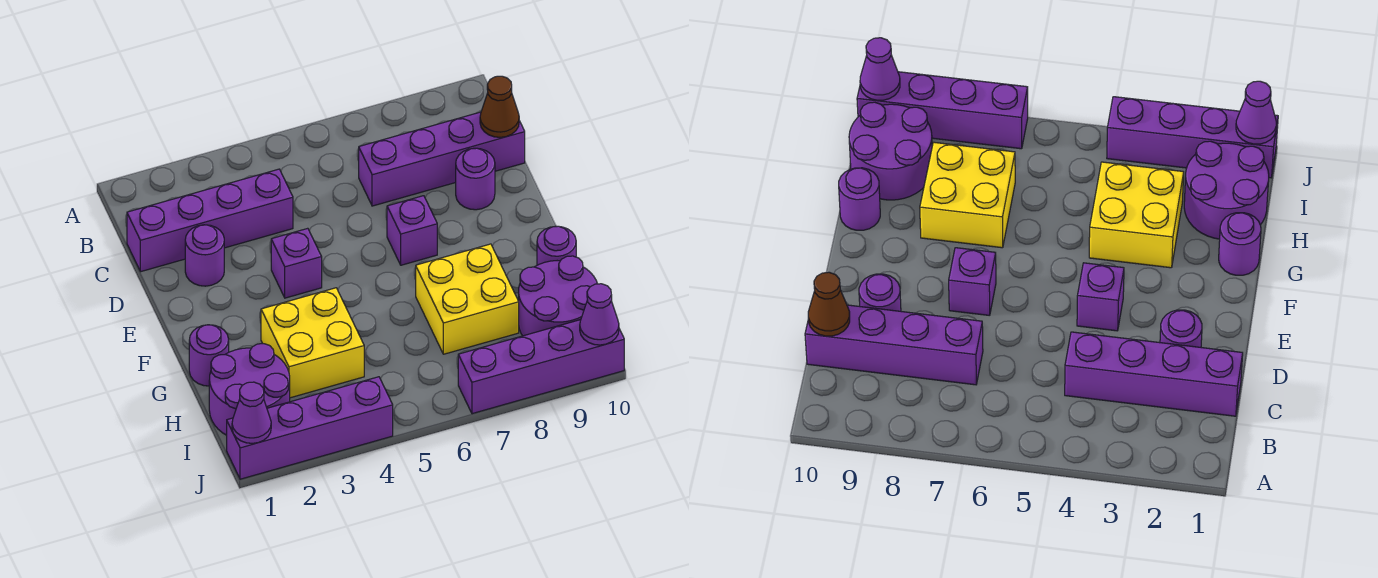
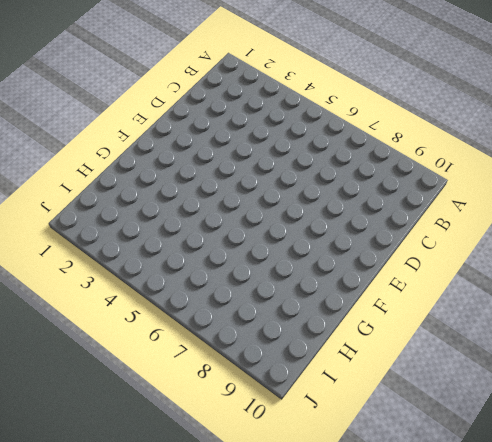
none -> purple brick C1:C4 level 1
none -> purple brick C7:C10 level 1
none -> purple round brick D2 level 1

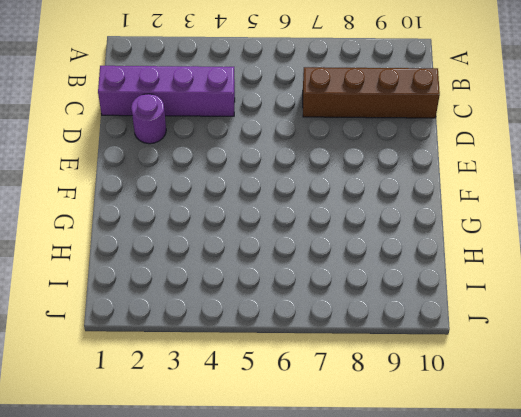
brown brick C7:C10 level 1 -> purple brick C7:C10 level 1
none -> purple round brick D9 level 1
none -> purple brick E4 level 1
none -> purple brick E7 level 1

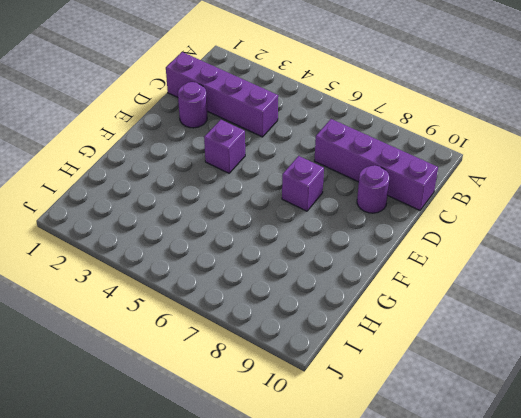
none -> purple round brick G1 level 1
none -> yellow brick G3:H4 level 1
none -> yellow brick G7:H8 level 1

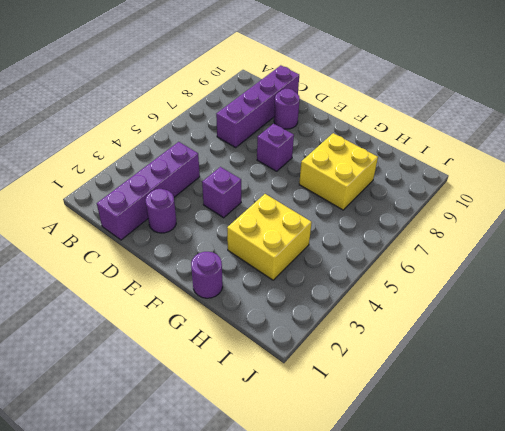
none -> purple round brick G10 level 1
none -> purple round brick H1:I2 level 1
none -> purple round brick H9:I10 level 1

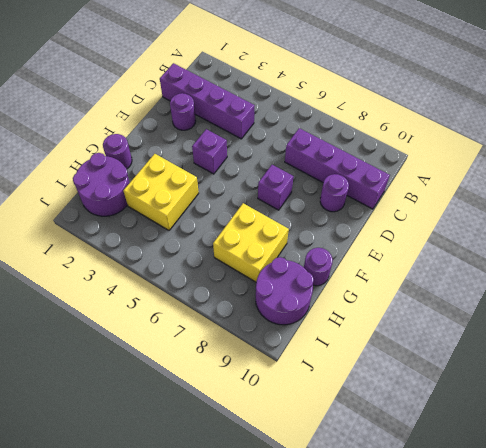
none -> purple brick J1:J4 level 1
none -> purple brick J7:J10 level 1
none -> brown cone C10 level 2

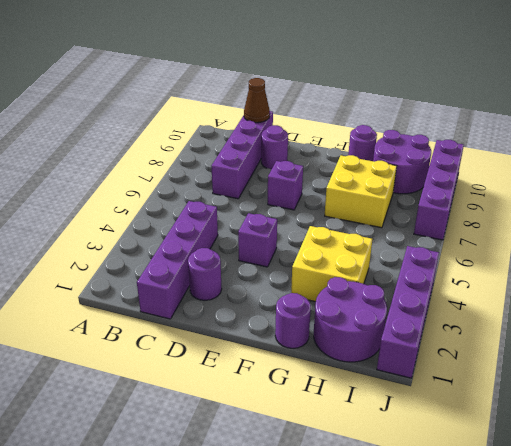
none -> purple cone J1 level 2
none -> purple cone J10 level 2

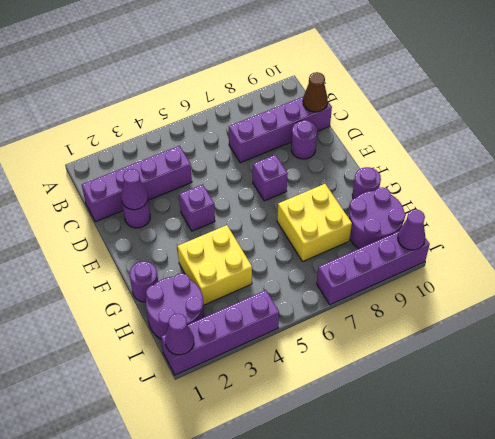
purple cone D2 level 2 -> none

